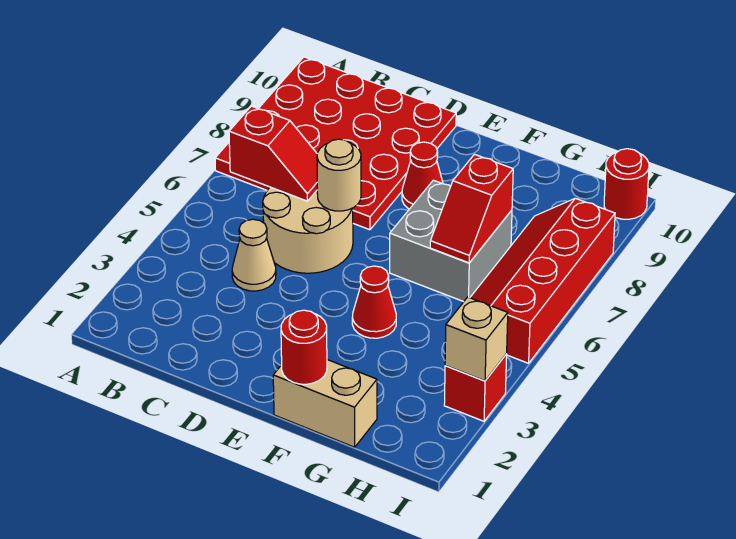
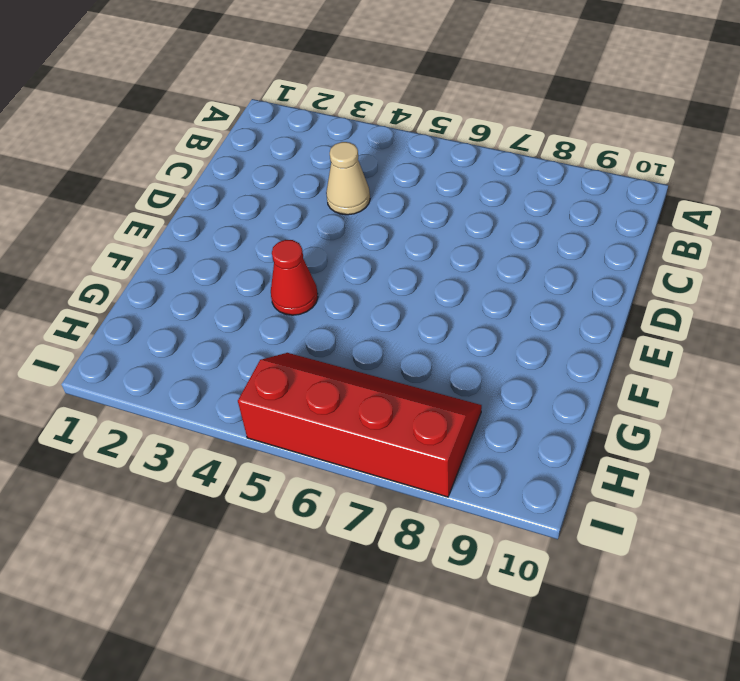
none -> red plate A7:D10 level 1
none -> tan round brick C5:D6 level 1
none -> red cone E8 level 1

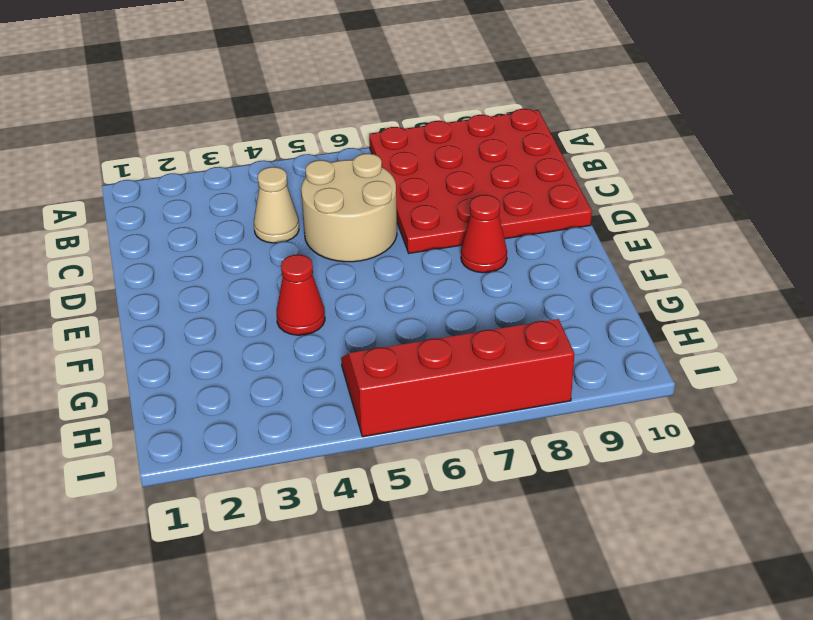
none -> tan brick F1:G1 level 1
none -> grey brick F6:G7 level 1
none -> red brick I3 level 1

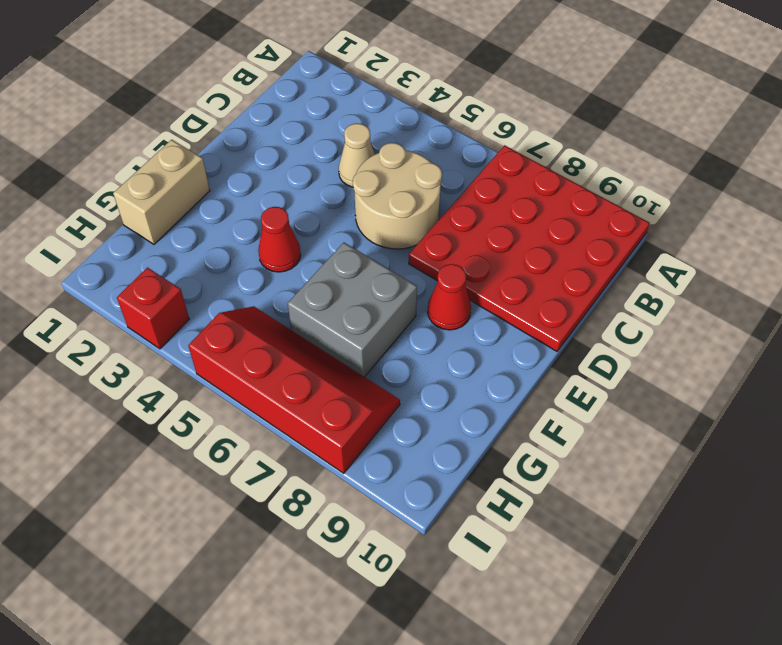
none -> red round brick I10 level 1
none -> red slope B6:C6 level 2 top B
none -> tan round brick D6 level 2

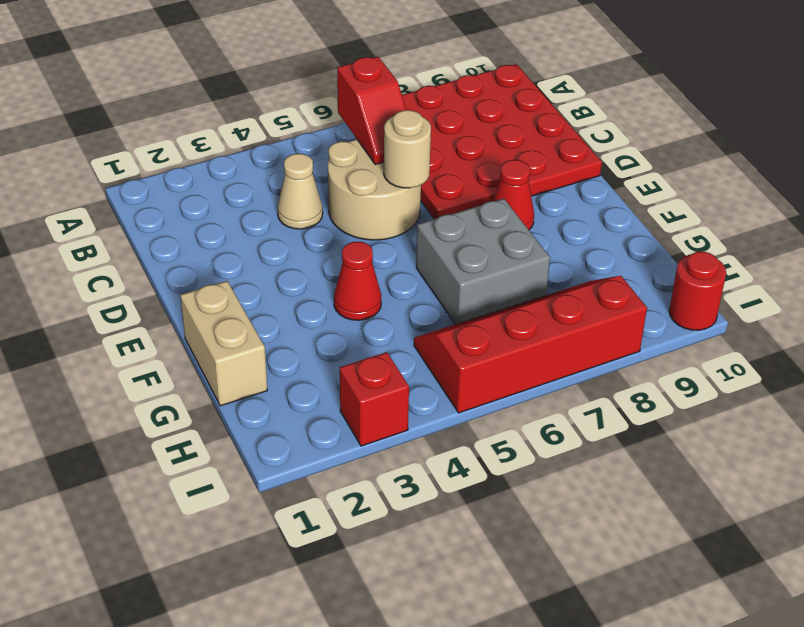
none -> red round brick F1 level 2
none -> red slope G6:G7 level 2 top 7
none -> tan brick I3 level 2

